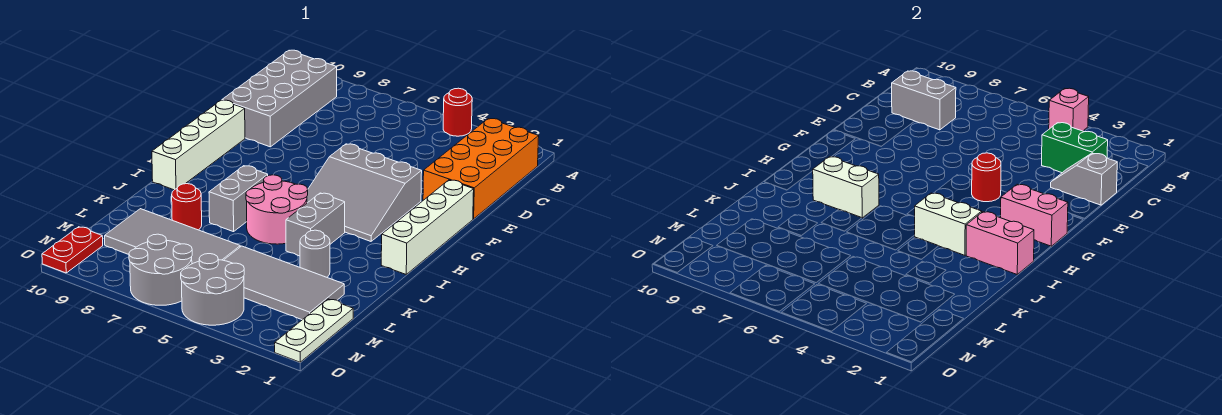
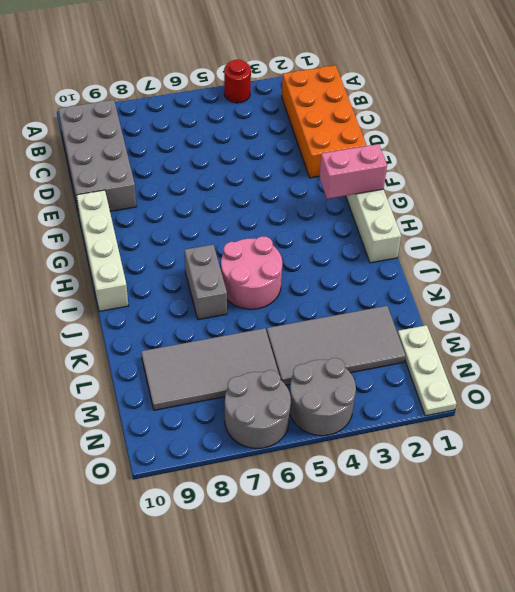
none -> grey slope F3:H5 level 1 top F
none -> grey brick I4:J4 level 1
none -> grey round brick K3 level 1

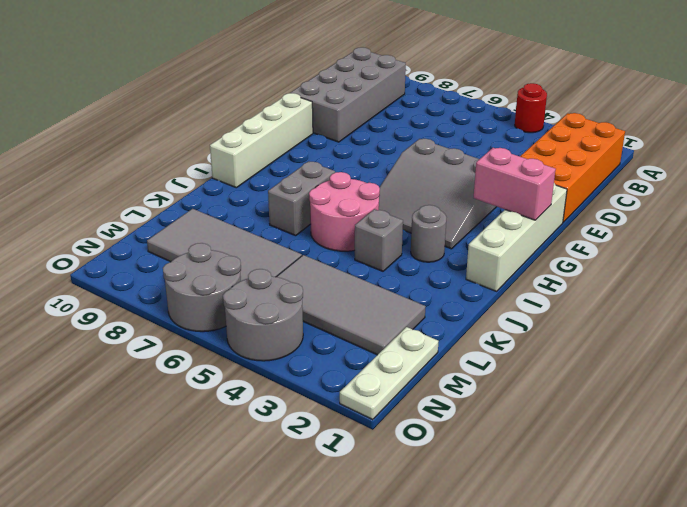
grey round brick I3 level 1 -> grey round brick K3 level 1
grey brick J4 level 1 -> grey brick I4:J4 level 1
none -> red round brick K8 level 1
none -> red plate N10:O10 level 1
none -> pink brick A4 level 2

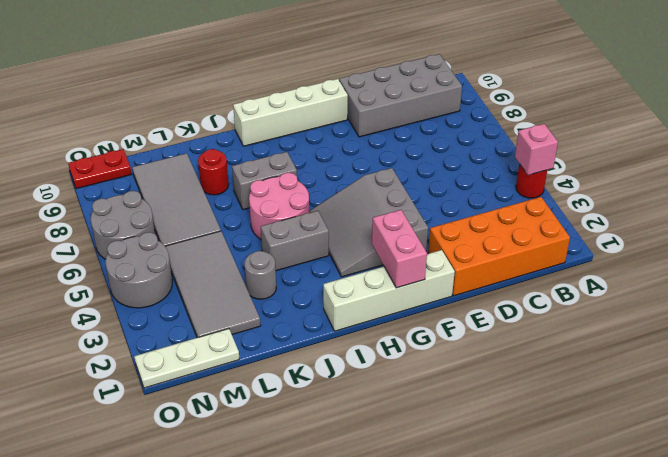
none -> green brick C2:C3 level 2
none -> grey brick C8:C9 level 2
none -> grey slope D1:D2 level 2 top 1

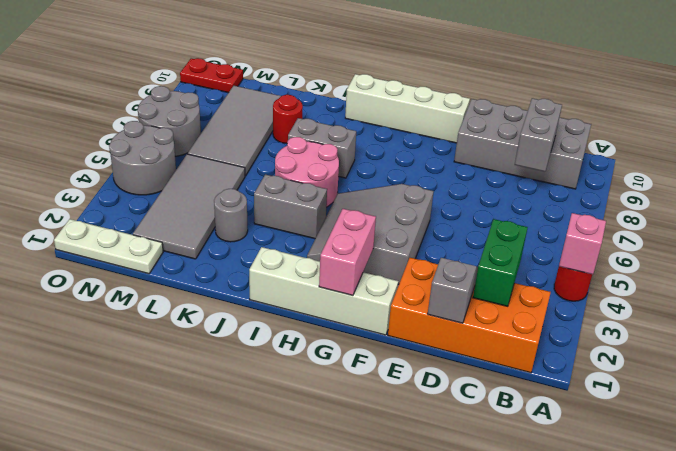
none -> red round brick F4 level 2
none -> pink brick I1:I2 level 2
none -> white brick I3:I4 level 2

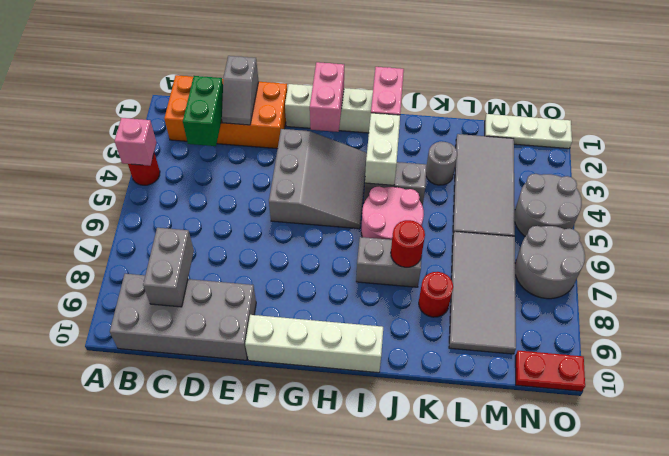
red round brick J7 level 2 -> red round brick F4 level 2
none -> white brick I7:I8 level 2

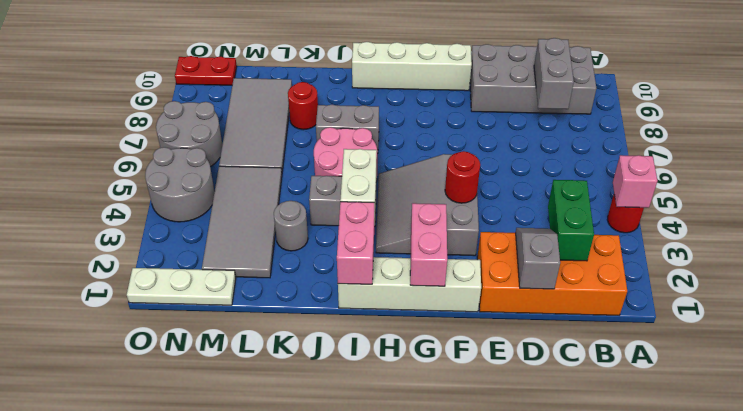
none -> white brick I7:I8 level 2

